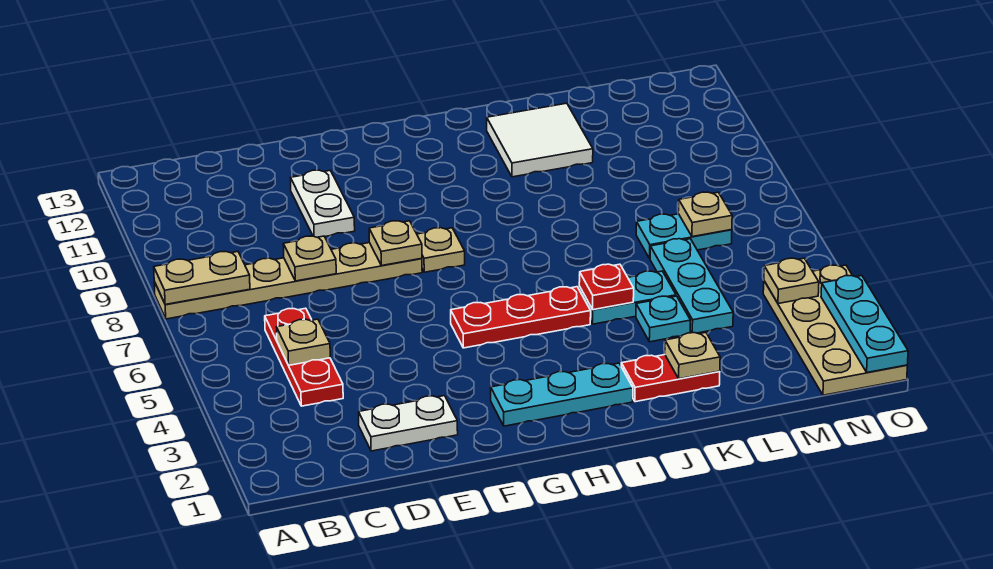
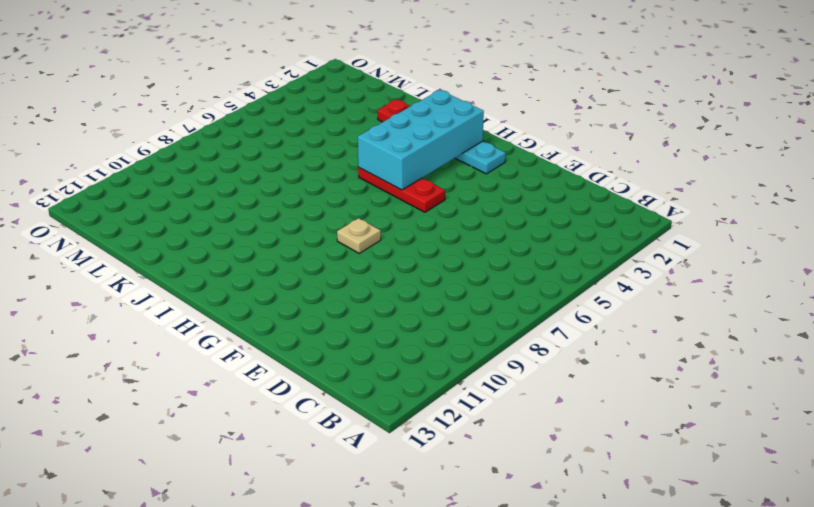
cyan brick H2:I5 level 2 -> none
none -> tan plate A8:F8 level 1
none -> red plate C4:C6 level 1
none -> white plate D2:E2 level 1

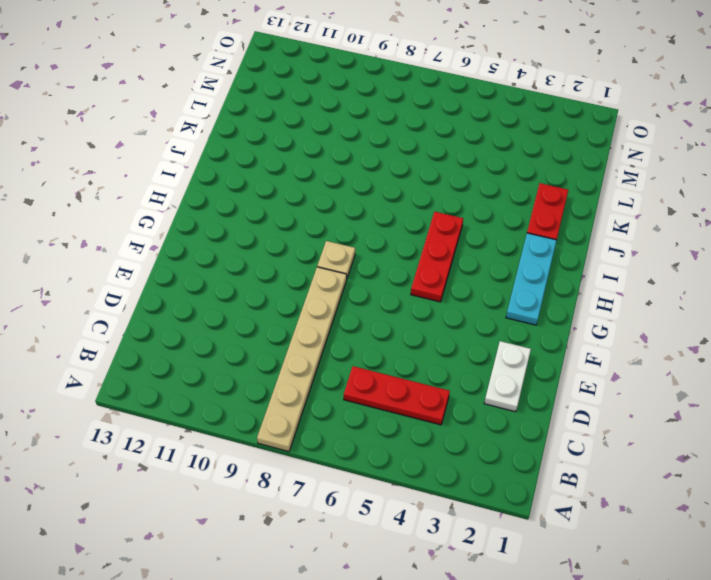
none -> white plate E10:E11 level 1
none -> cyan plate J5:K5 level 1
none -> white tile J11:K12 level 1

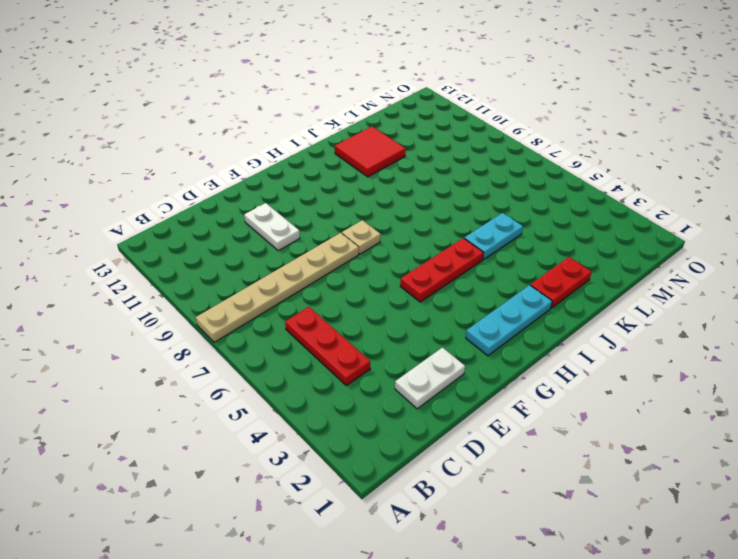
red tile J11:K12 level 1 -> white tile J11:K12 level 1
none -> cyan plate K4 level 1
none -> cyan plate L4:L6 level 1
none -> cyan plate L7:M7 level 1

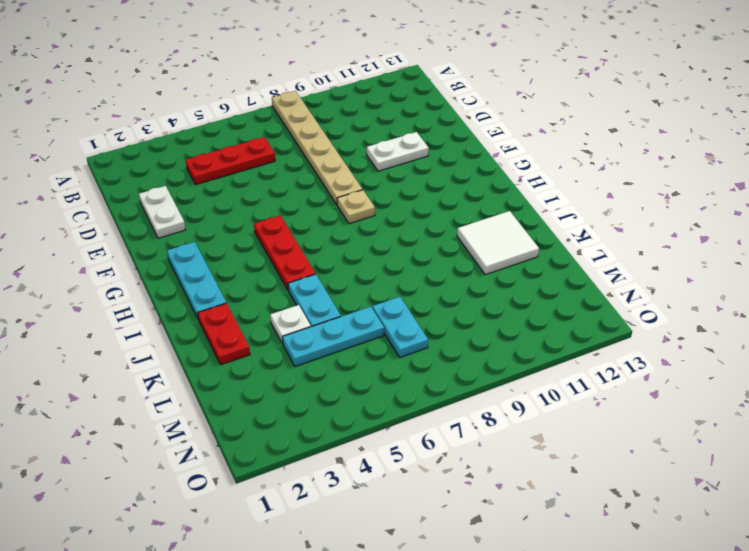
white plate K4 level 1 -> cyan plate K4 level 1
none -> tan plate N1:O4 level 1
none -> tan plate A8:B8 level 2
none -> tan plate C5 level 2

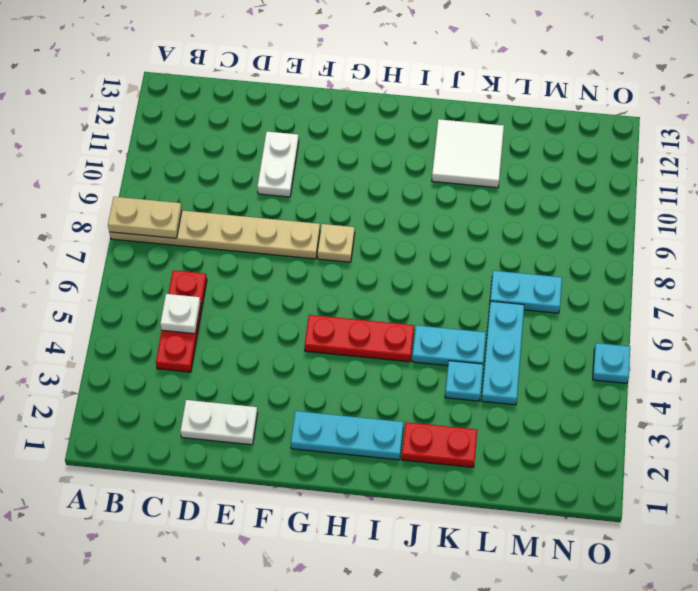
white plate C5 level 2 -> tan plate C5 level 2
cyan plate O5 level 1 -> none
none -> tan plate N1:O4 level 1
none -> tan plate D8 level 2
none -> tan plate F8 level 2

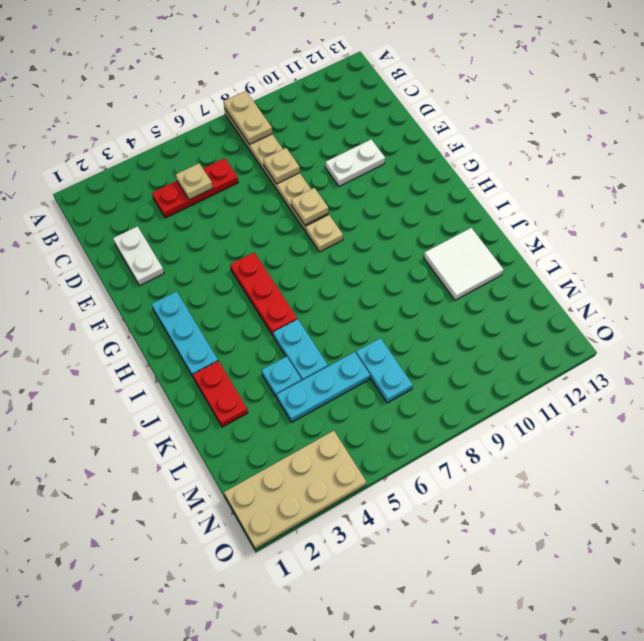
none -> red plate J5 level 2
none -> tan plate K2 level 2
none -> tan plate M7 level 2

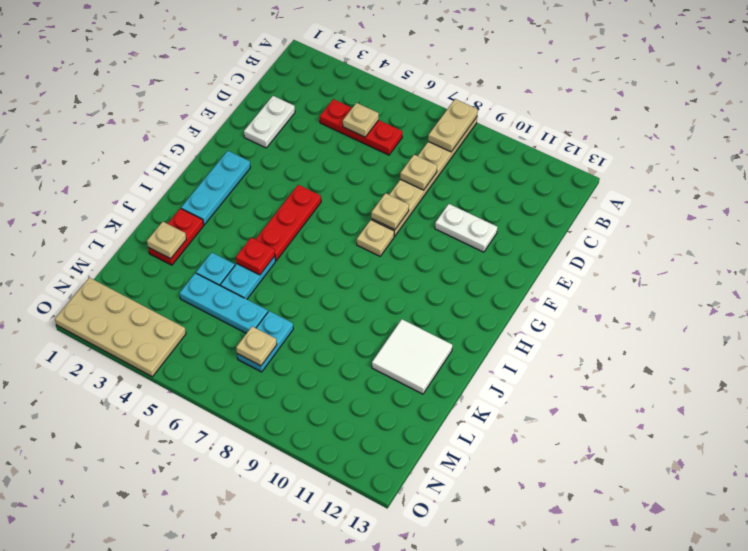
none -> tan plate N4 level 2
none -> cyan plate O1:O3 level 2

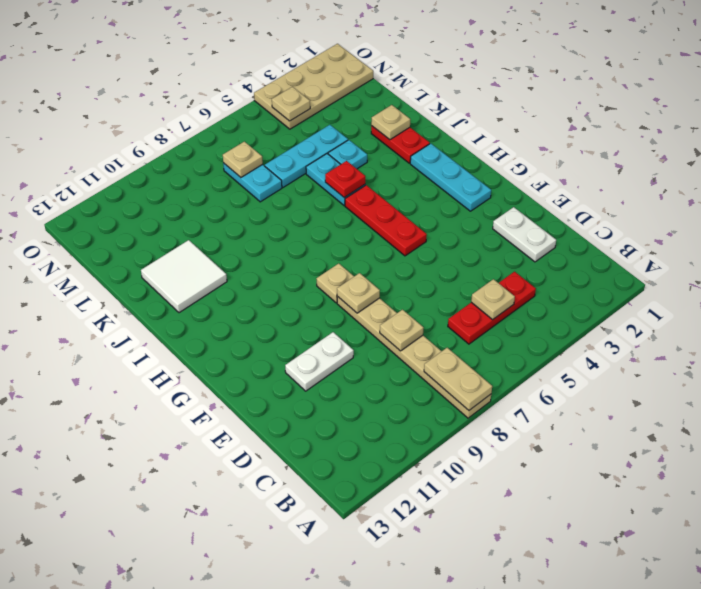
none -> cyan plate O1:O3 level 2

